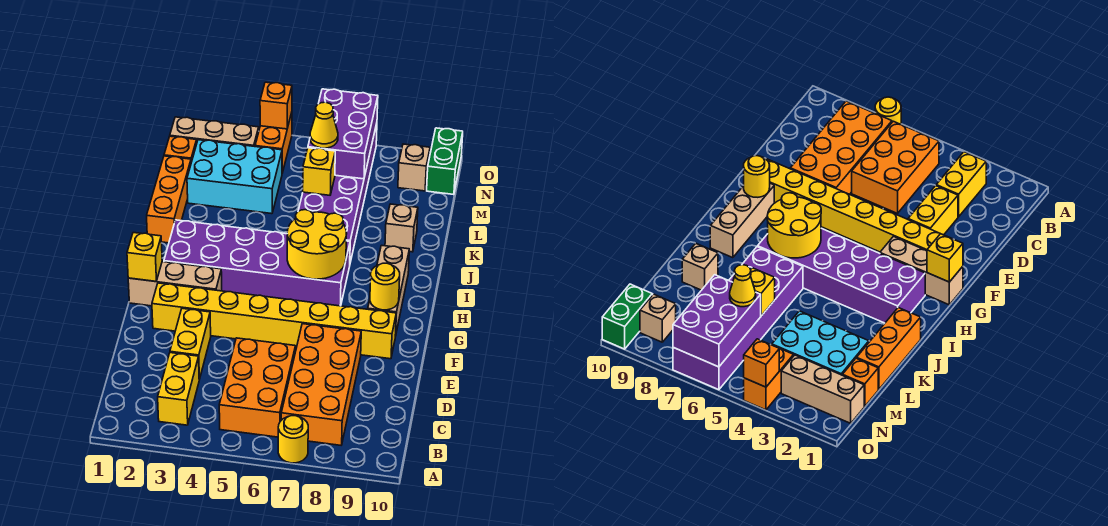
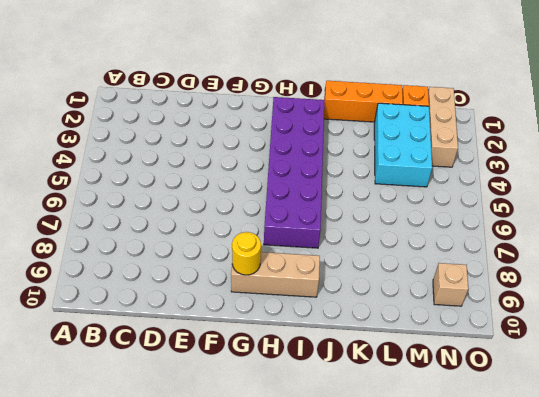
none -> yellow round brick A7 level 1
none -> yellow brick B3:C3 level 1
none -> orange brick B5:D6 level 1

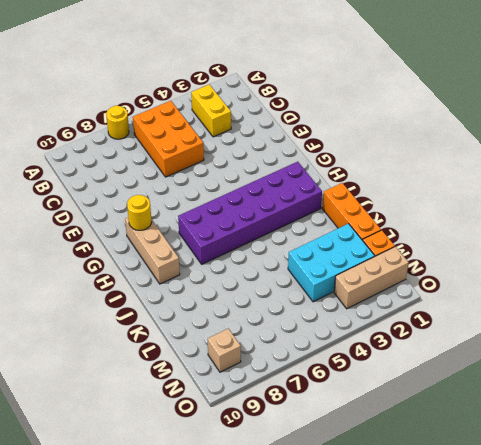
none -> orange brick B7:E8 level 1
none -> yellow brick D3:E3 level 1
none -> yellow brick F2:F9 level 1

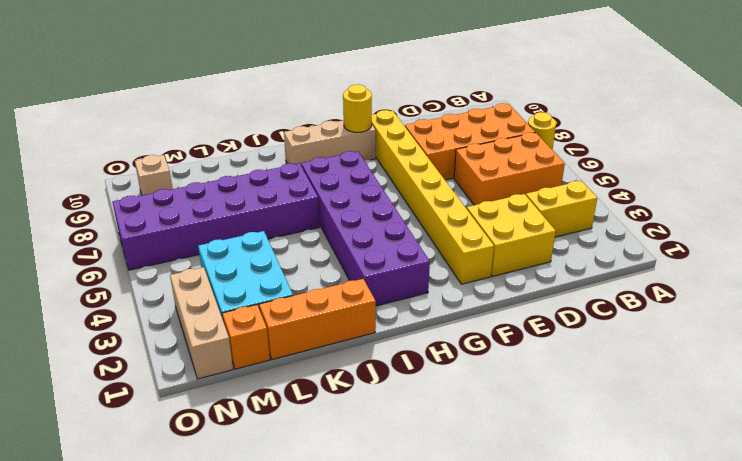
yellow brick D2:E3 level 1 -> yellow brick D3:E3 level 1
none -> tan brick G1:G3 level 1
none -> tan brick K9 level 1
none -> orange brick N4:O4 level 1

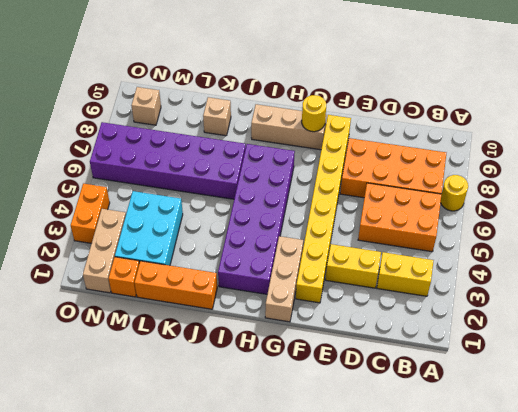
orange brick O3:O4 level 1 -> orange brick N4:O4 level 1
none -> green brick N10:O10 level 1
none -> yellow brick G1 level 2
none -> yellow round brick H6:I7 level 2

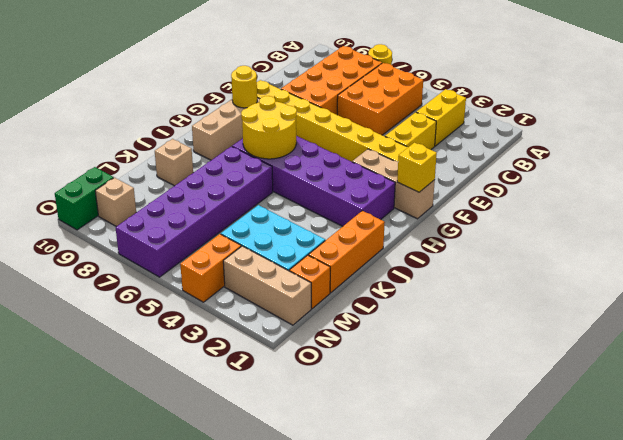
none -> yellow brick L6 level 2
none -> purple brick M6:O7 level 2
none -> orange brick O4 level 2

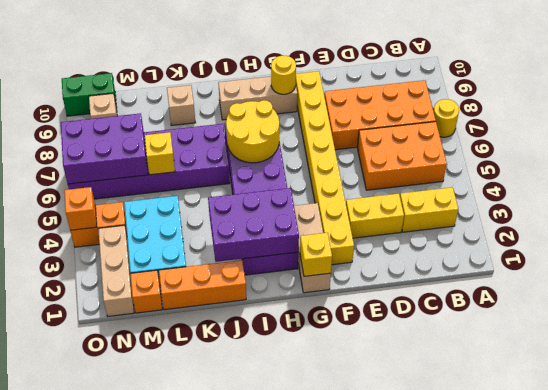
purple brick H2:J3 level 2 -> none
none -> yellow cone M6 level 3

